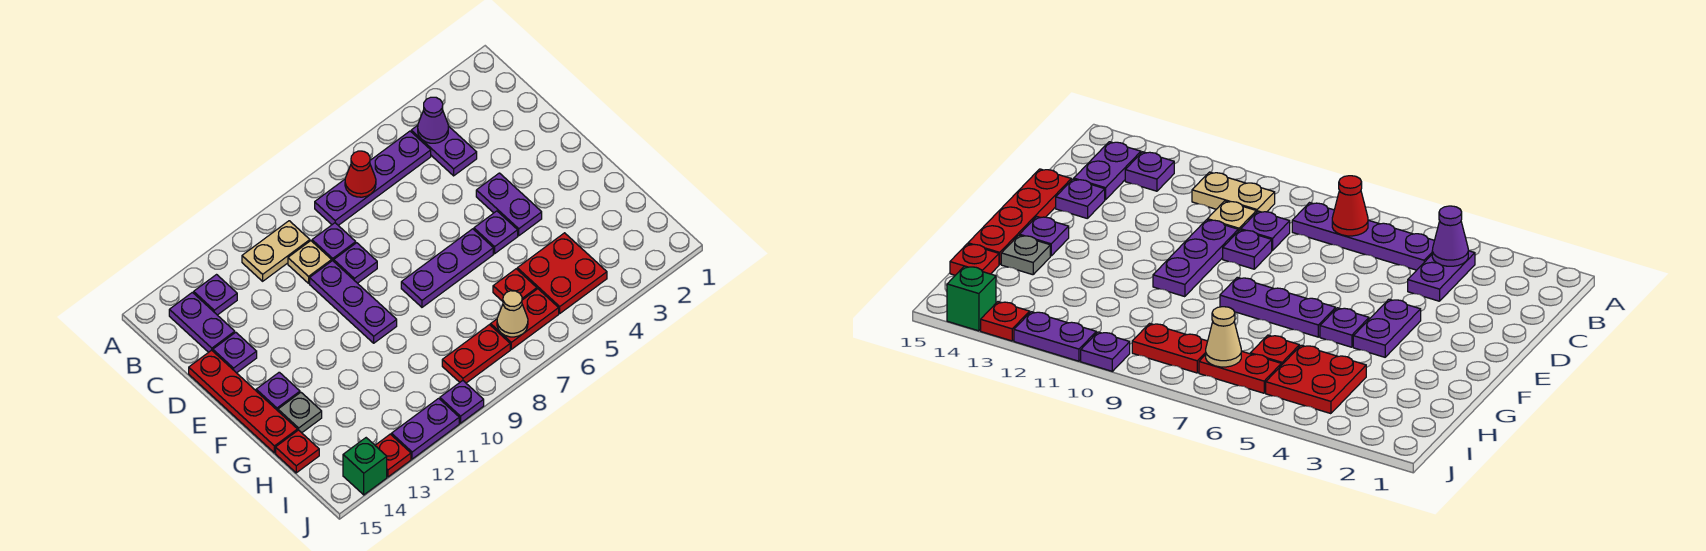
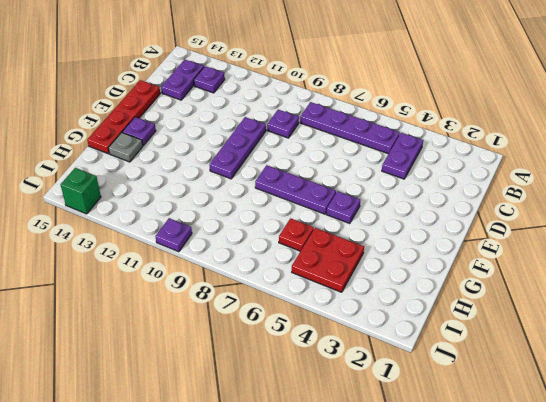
none -> tan plate B10:B11 level 1
none -> tan plate C10 level 1
none -> purple plate D9 level 1

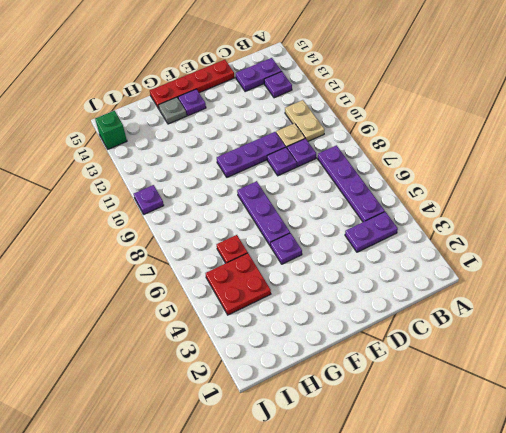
none -> purple plate D14 level 1
none -> purple plate E4:F4 level 1
none -> red plate H15 level 1

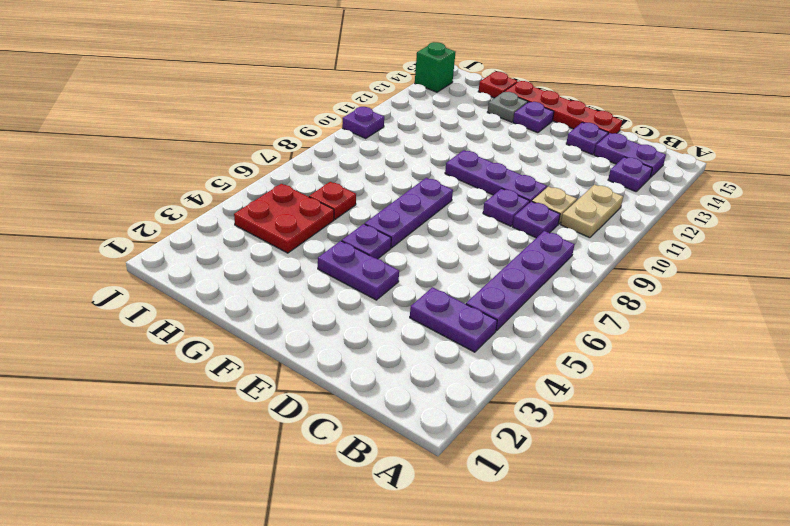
none -> red plate I6:I7 level 1
none -> red plate I8:I9 level 1
none -> purple plate J11:J12 level 1

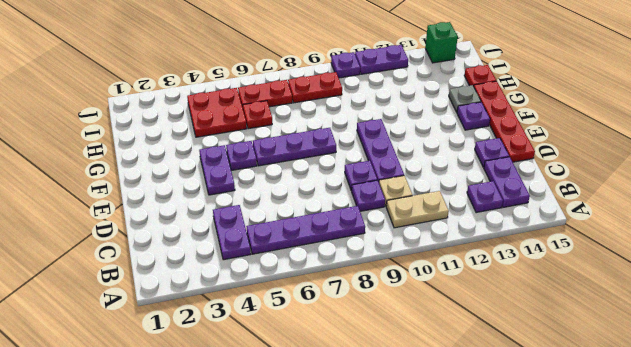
none -> red plate J13 level 1
none -> purple cone B4 level 2
none -> red cone B7 level 2

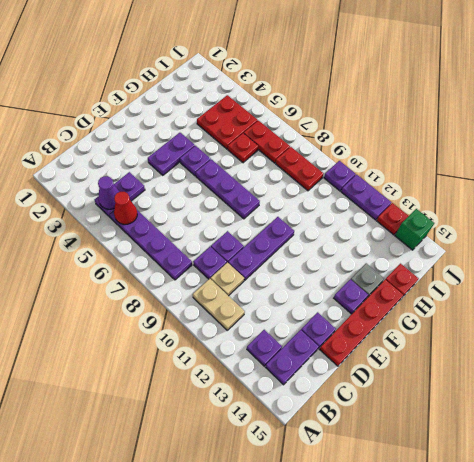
red cone B5 level 2 -> red cone B7 level 2
none -> tan cone I7 level 2

